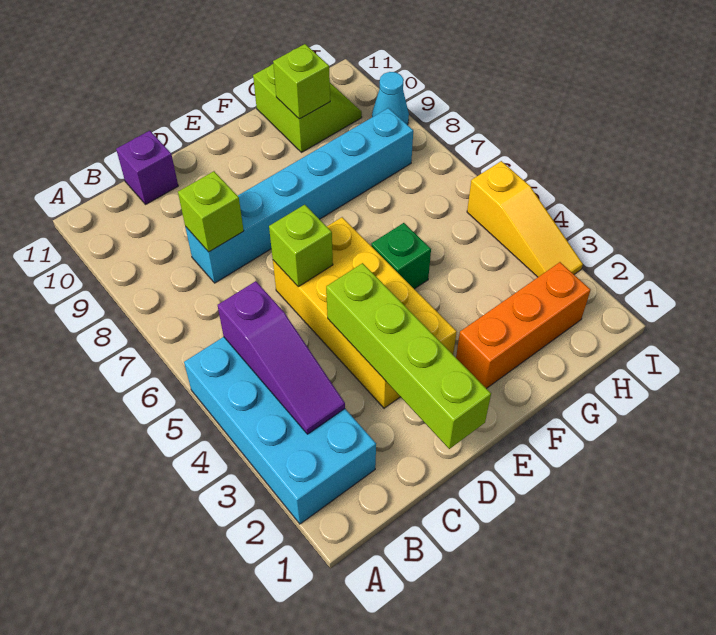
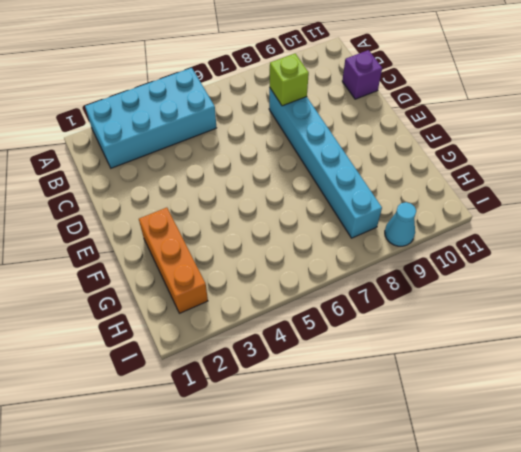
none -> yellow brick D3:E6 level 1
none -> green brick F5 level 1
none -> lime slope G10:H11 level 1 top G

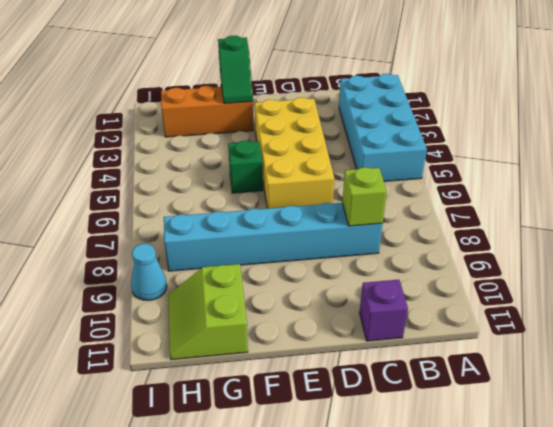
green slope F1:F2 level 2 top 1 -> none
none -> yellow slope I3:I5 level 1 top 5
none -> purple slope B3:B5 level 2 top 5
none -> lime brick D1:D4 level 2

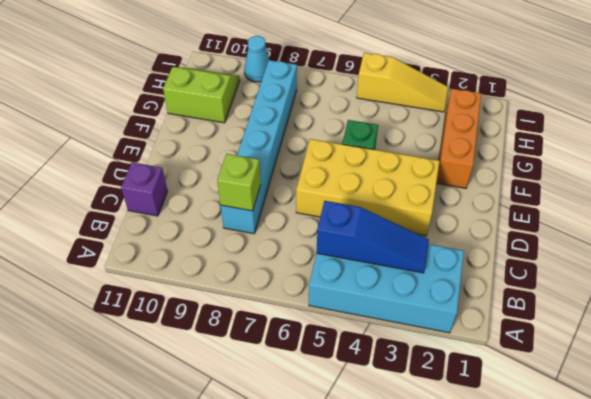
blue slope B3:B5 level 2 top 5 -> purple slope B3:B5 level 2 top 5
none -> lime brick D1:D4 level 2
none -> lime brick D6 level 2
none -> lime brick G10 level 2

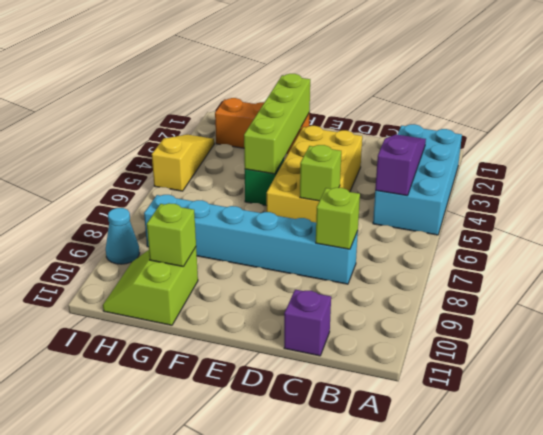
lime brick F2:F5 level 2 -> lime brick D1:D4 level 2

